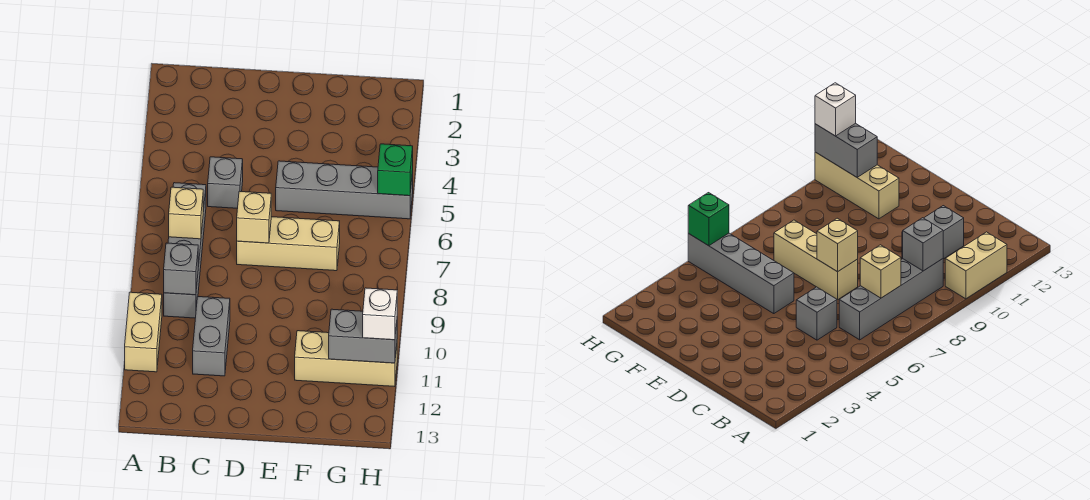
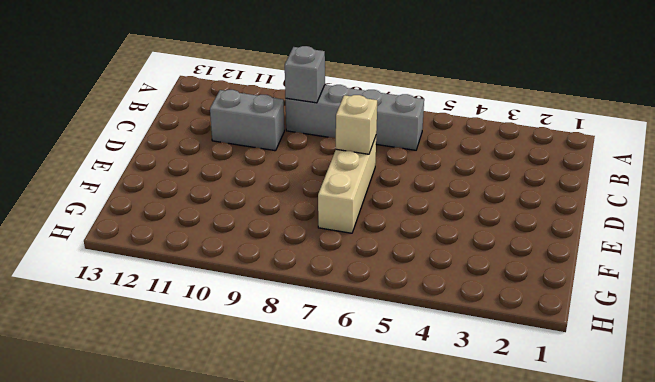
none -> tan brick A10:A11 level 1
none -> grey brick C5 level 1
none -> grey brick E5:H5 level 1

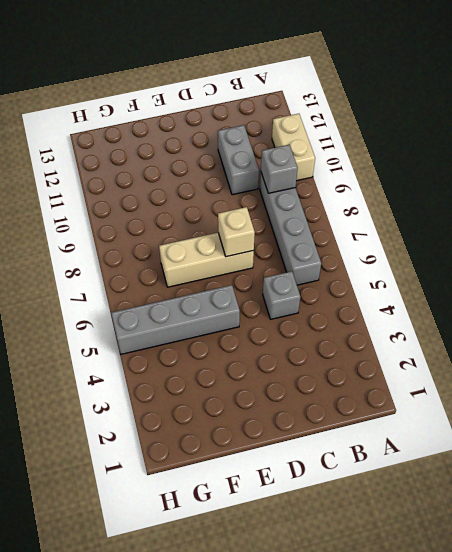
none -> tan brick F11:H11 level 1
none -> tan brick B7 level 2
none -> grey brick G11:H11 level 2

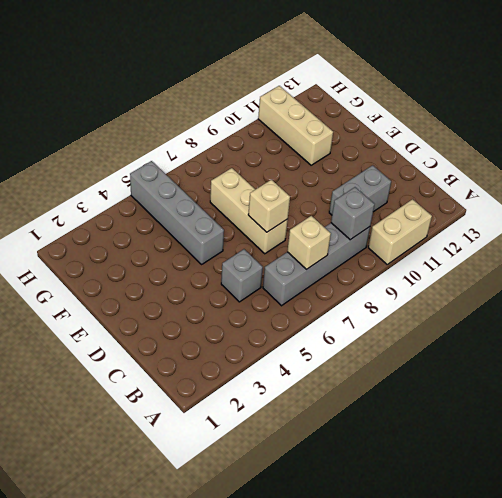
none -> grey brick G11:H11 level 2
none -> green brick H5 level 2
none -> white brick H11 level 3

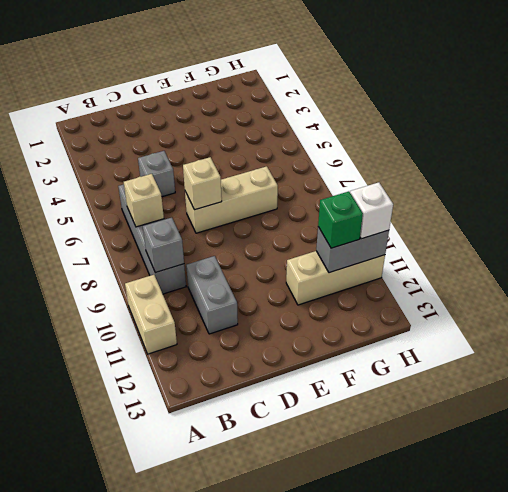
green brick G11 level 3 -> green brick H5 level 2
none -> grey brick E5:H5 level 1

